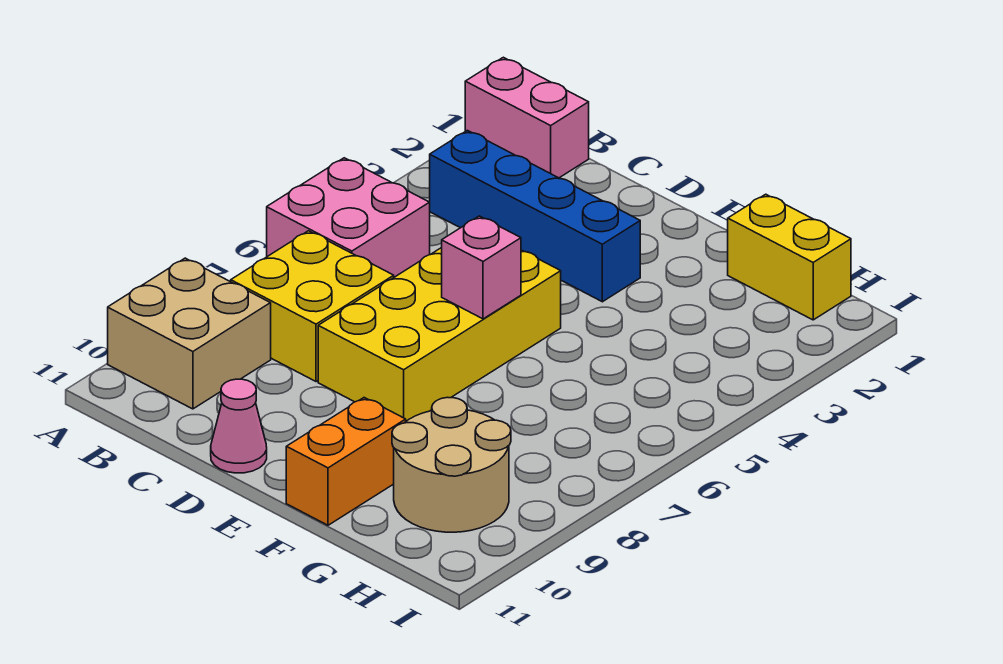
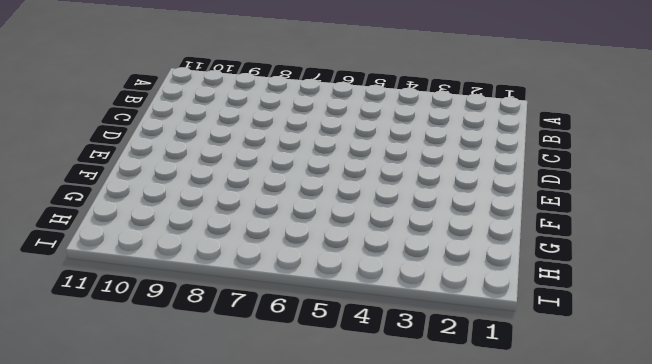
none -> pink brick A1:B1 level 1
none -> pink brick A5:B6 level 1

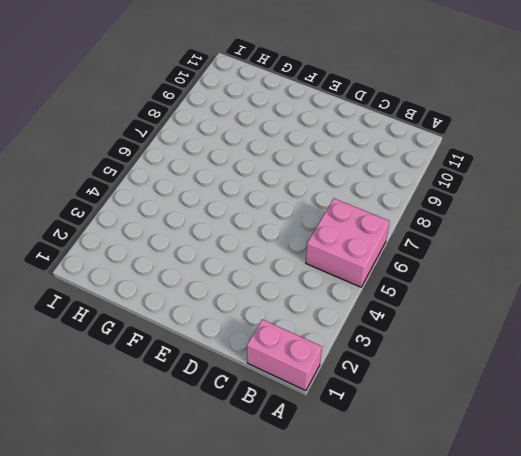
none -> tan brick A9:B10 level 1
none -> blue brick B3:E3 level 1

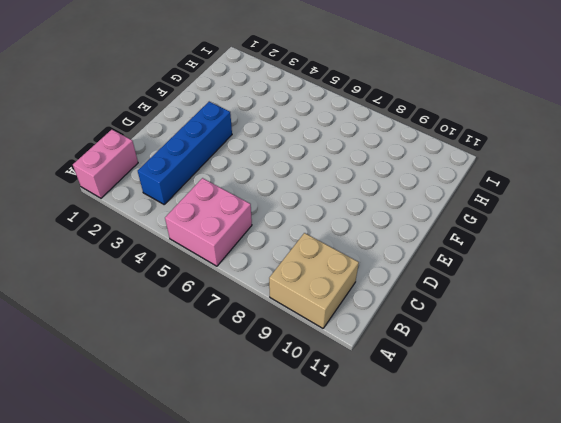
none -> yellow brick B7:C8 level 1
none -> yellow brick D5:E8 level 1

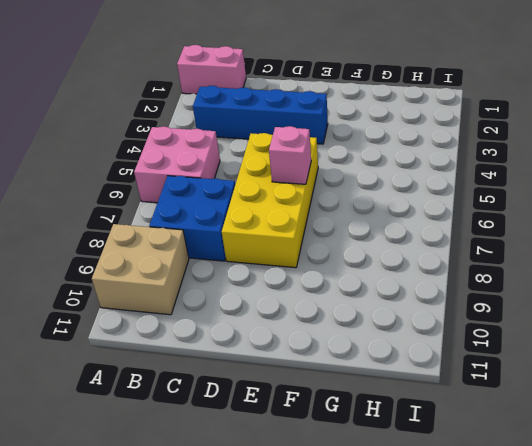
blue brick B7:C8 level 1 -> yellow brick B7:C8 level 1
none -> pink cone D11 level 1
none -> orange brick F10:F11 level 1

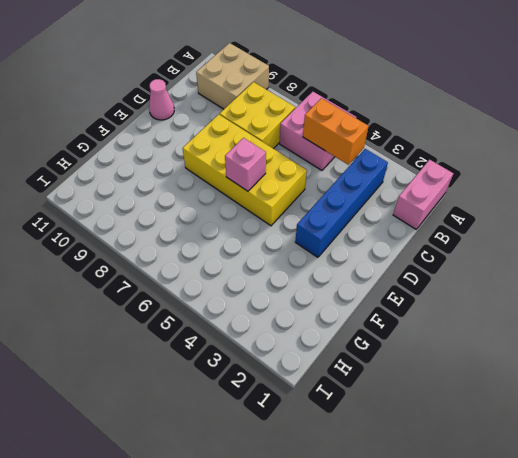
orange brick B4:B5 level 2 -> orange brick F10:F11 level 1
none -> yellow brick G1:H1 level 1
none -> tan round brick G9:H10 level 1

